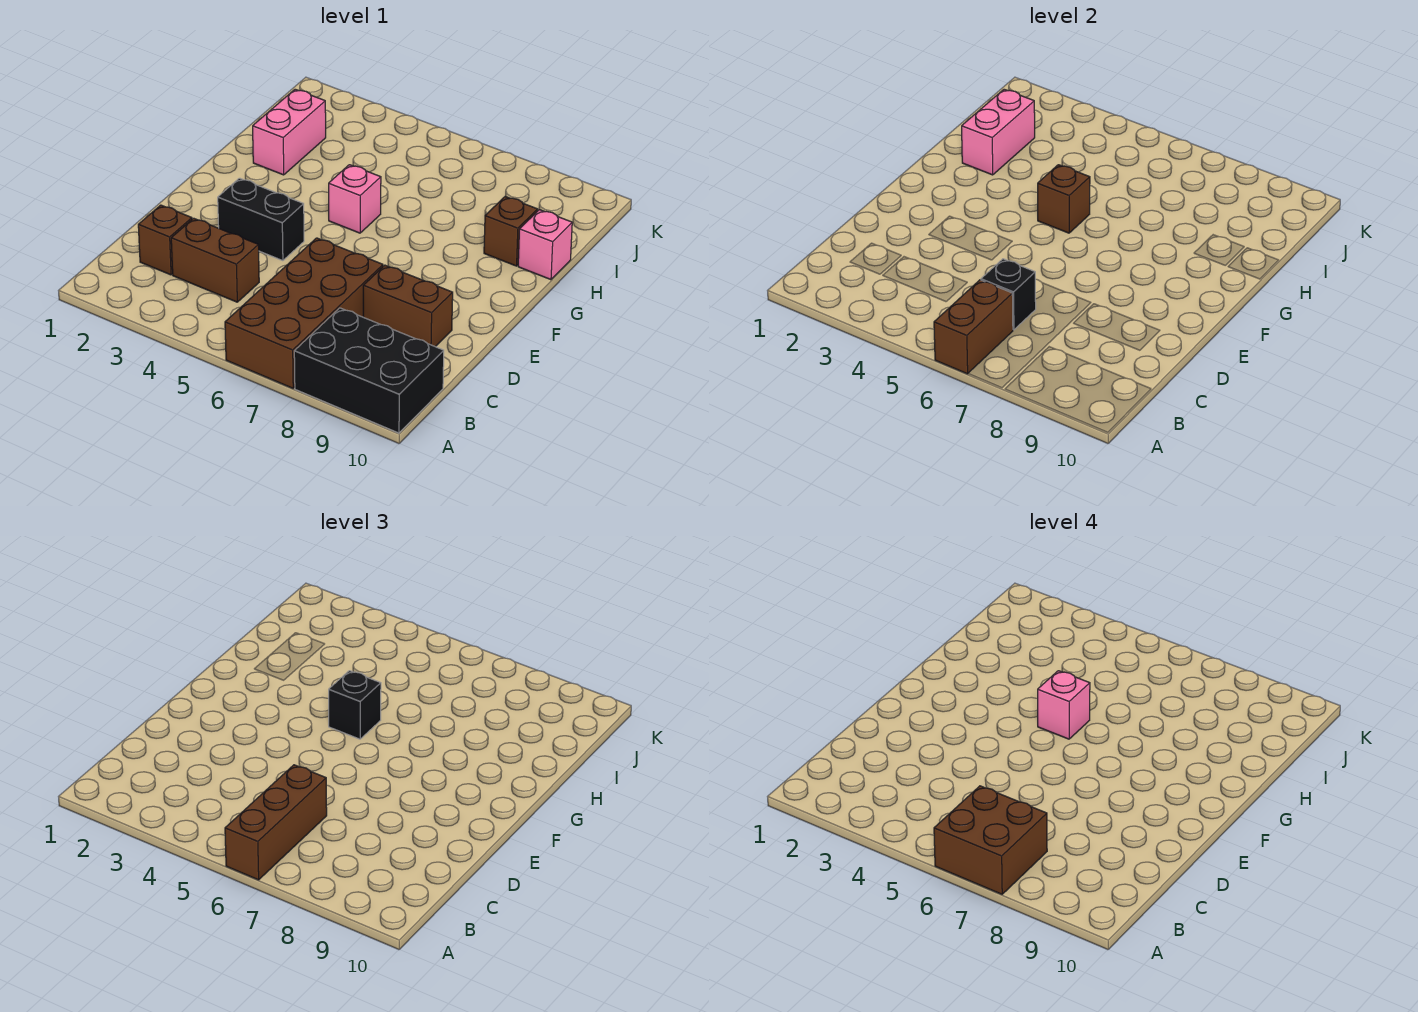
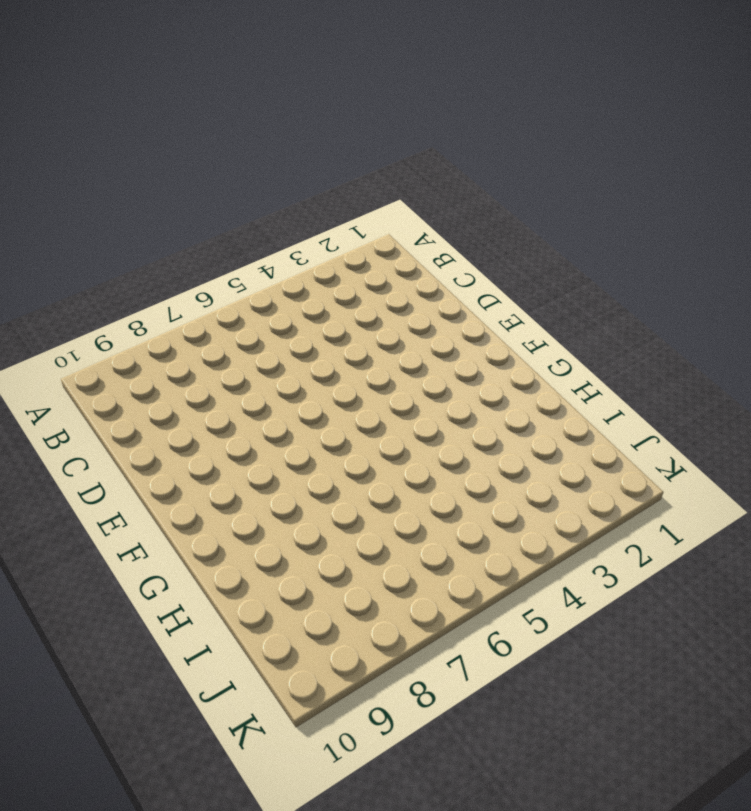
none -> brown brick A6:D7 level 1
none -> black brick A8:B10 level 1
none -> brown brick C2 level 1

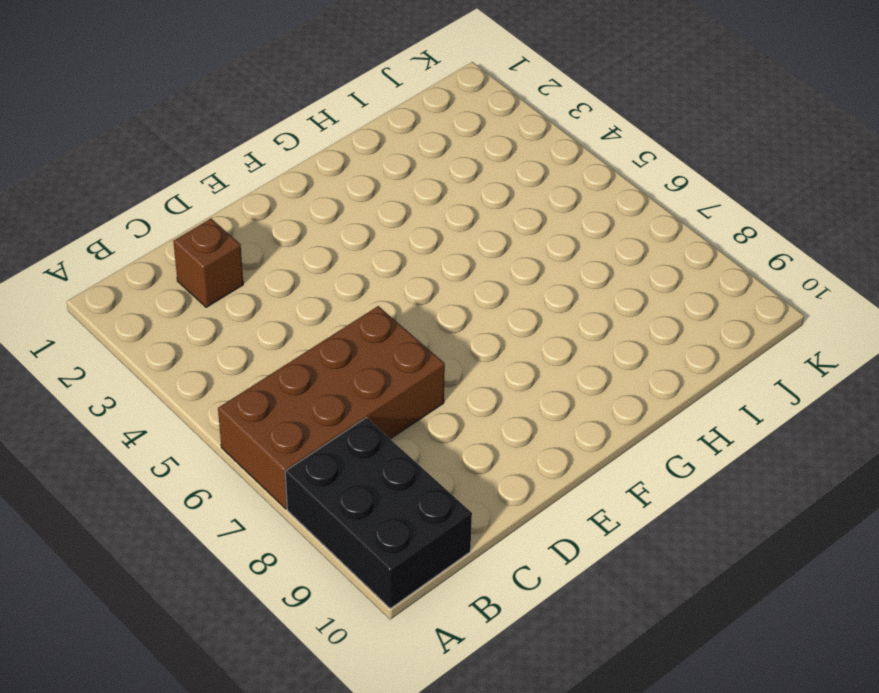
none -> brown brick C3:C4 level 1
none -> brown brick D8:D9 level 1
none -> black brick E3:E4 level 1

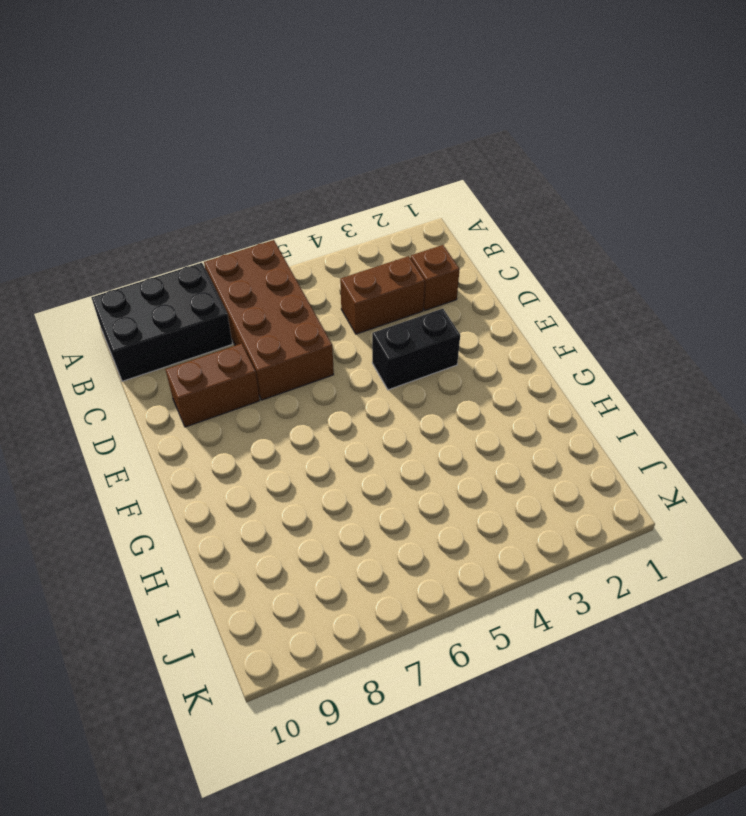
none -> pink brick G5 level 1
none -> pink brick H2:I2 level 1
none -> brown brick H9 level 1

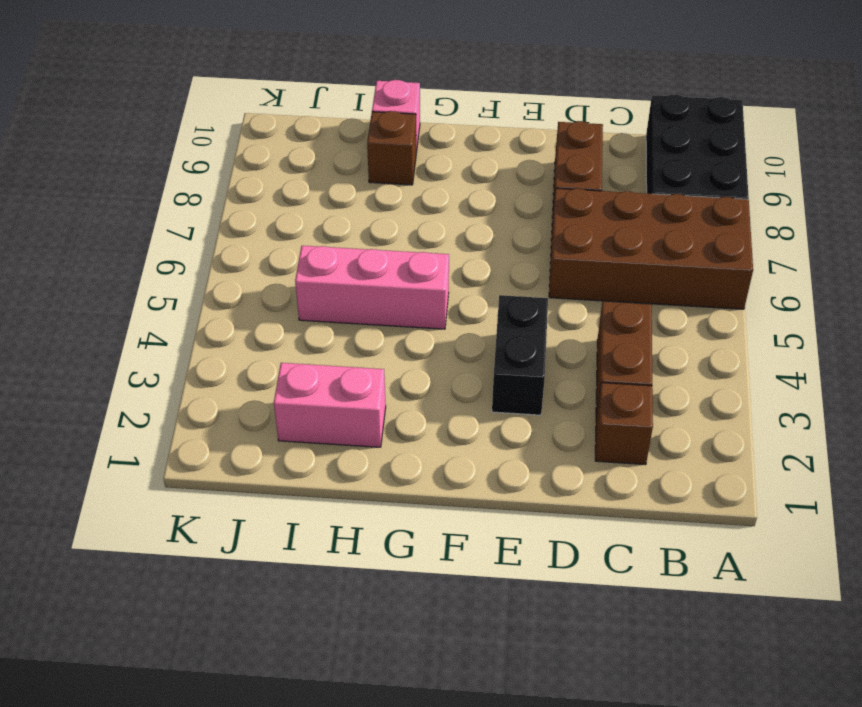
pink brick G5:I5 level 1 -> pink brick G5 level 1
none -> brown brick A6:B6 level 2
none -> black brick C6 level 2
none -> brown brick G5 level 2

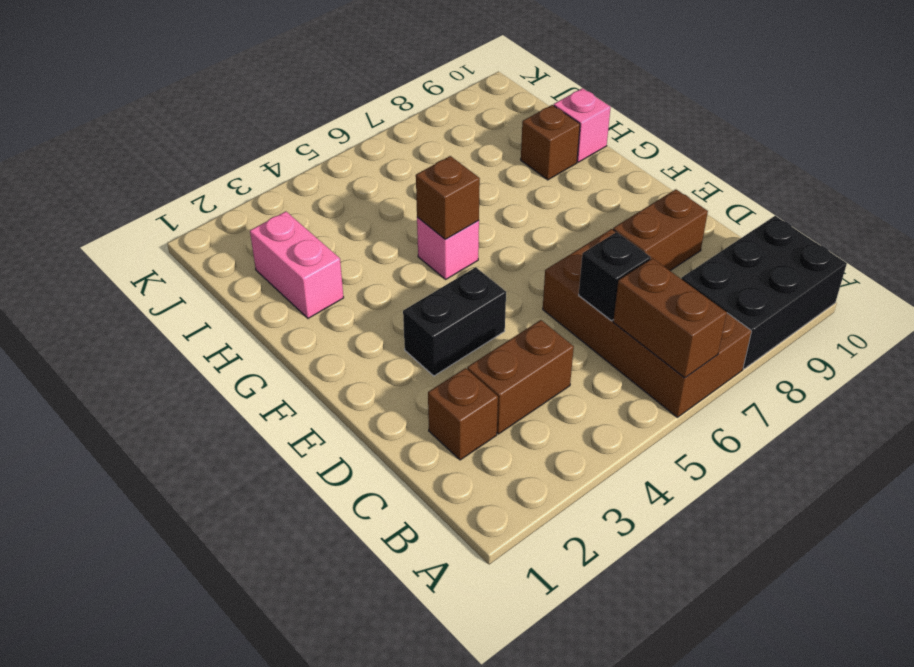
none -> pink brick H2:I2 level 2
none -> brown brick A6:C6 level 3
none -> black brick G5 level 3

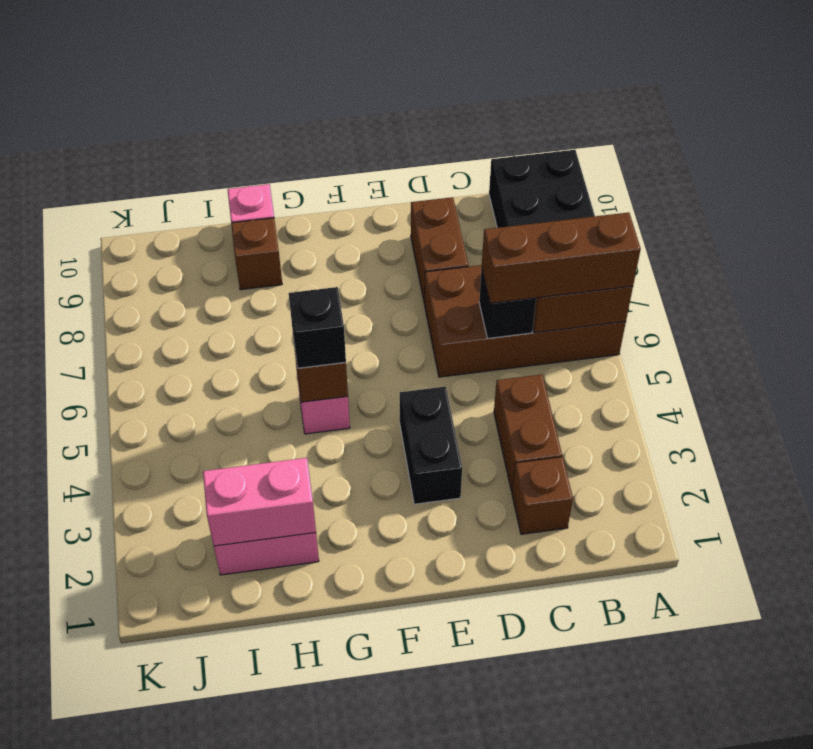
none -> brown brick A6:B7 level 4
none -> pink brick G5 level 4

